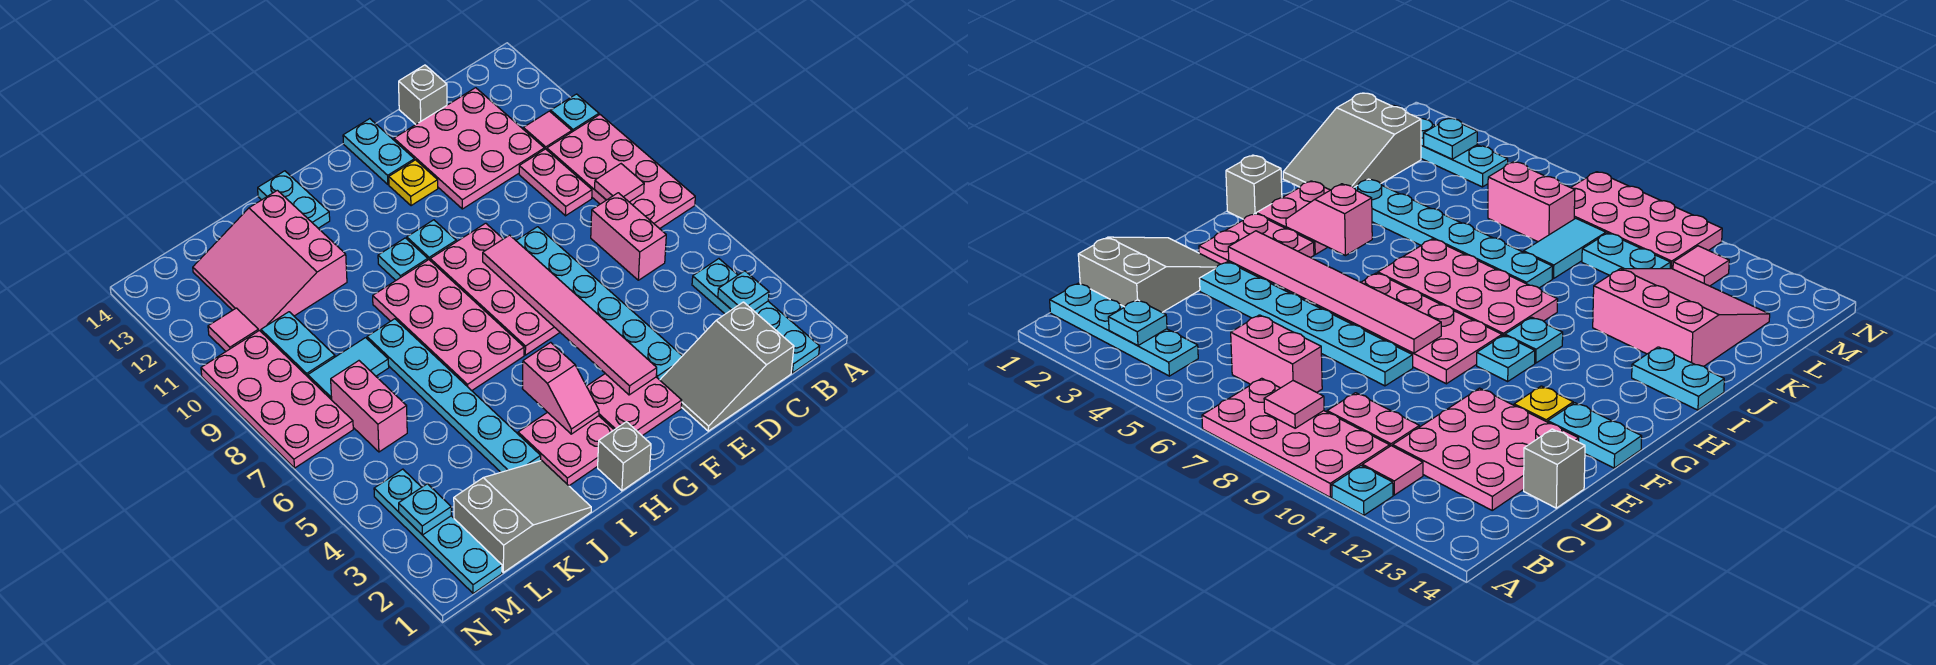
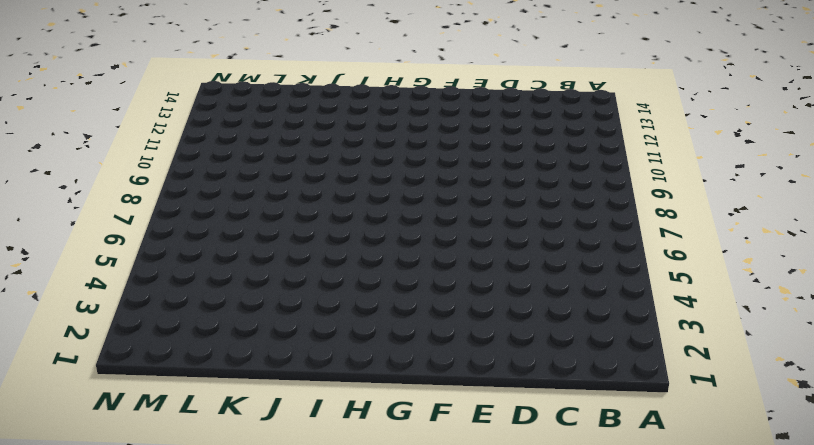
none -> pink plate A7:B10 level 1
none -> cyan plate A11 level 1
none -> cyan plate B1:B4 level 1
none -> pink tile B11 level 1

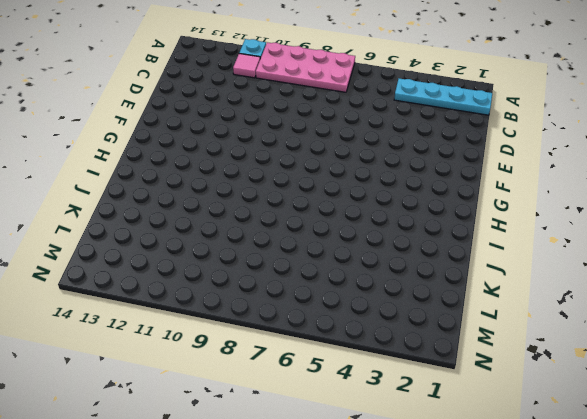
none -> grey slope C1:E2 level 1 top C
none -> pink brick C6:C7 level 1
none -> pink plate C9:C10 level 1
none -> pink plate C11:E13 level 1

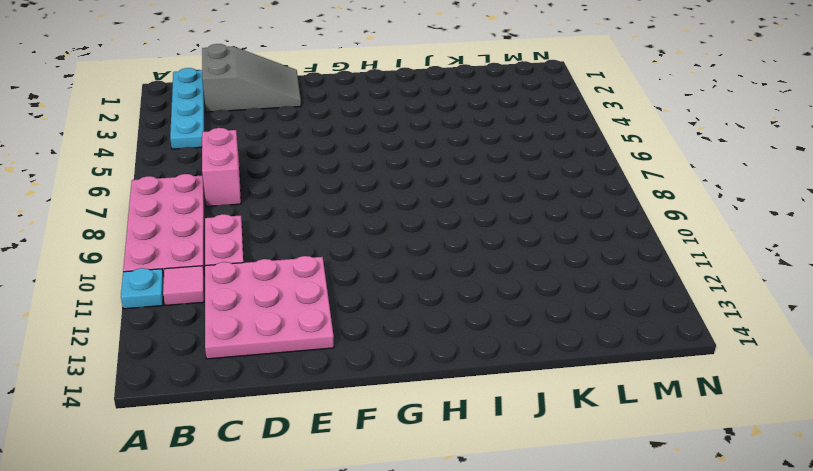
none -> grey brick D14 level 1
none -> cyan plate E3:E8 level 1
none -> pink plate F2:G3 level 1
none -> pink plate F6:G9 level 1

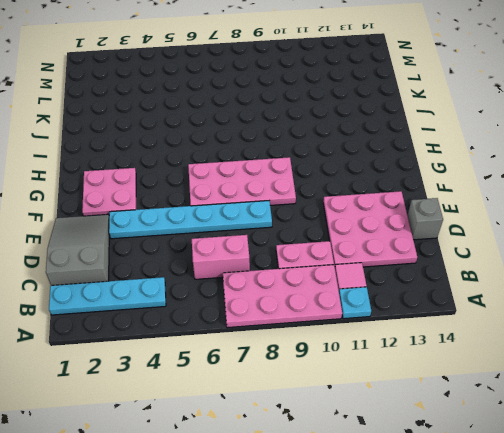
none -> yellow plate F12 level 1
none -> cyan plate F13:F14 level 1
none -> cyan plate G10 level 1
none -> grey brick H1 level 1

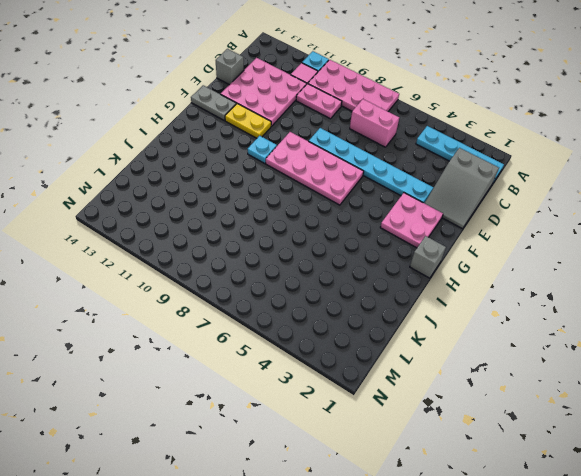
yellow plate F11:F12 level 1 -> yellow plate F12 level 1
grey plate F13:F14 level 1 -> cyan plate F13:F14 level 1
none -> pink plate H2:I3 level 1
none -> pink plate H6:I9 level 1
none -> cyan plate H10 level 1
none -> cyan plate I13:I14 level 1

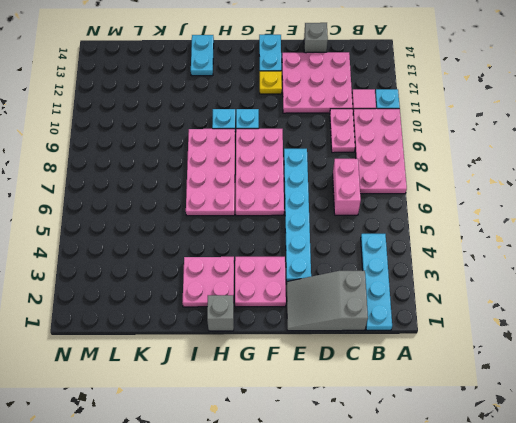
none -> grey slope J1:L2 level 1 top L
none -> cyan plate J3:J8 level 1
none -> pink slope J11:L13 level 1 top J
none -> cyan tile K8:L8 level 1

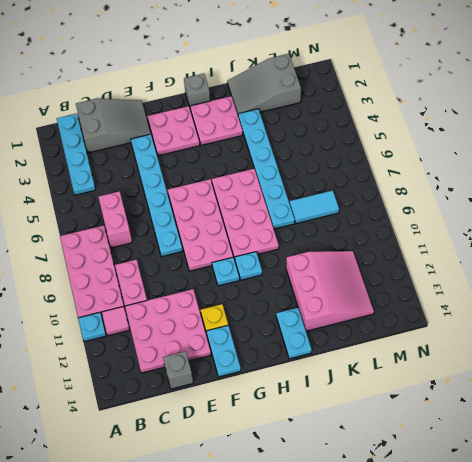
none -> pink brick L6:L7 level 1
none -> cyan plate L9:L10 level 1
none -> cyan plate M1:M4 level 1
none -> pink plate M7:N10 level 1

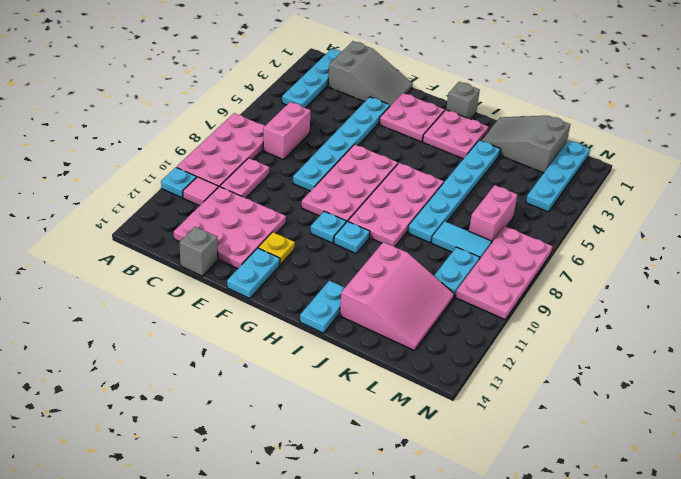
none -> pink tile M11 level 1
none -> cyan plate B3 level 2
none -> pink tile B8 level 2
none -> pink tile F3:F8 level 2

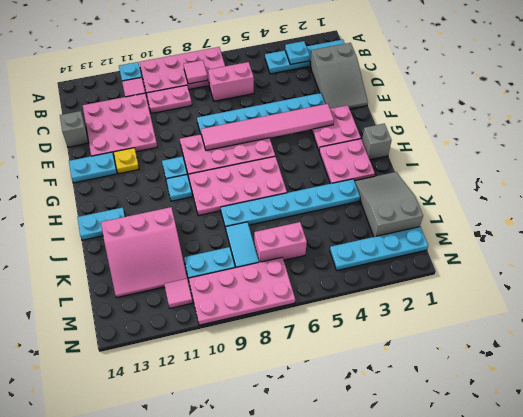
none -> pink slope H3:H4 level 2 top 4
none -> cyan plate M3 level 2

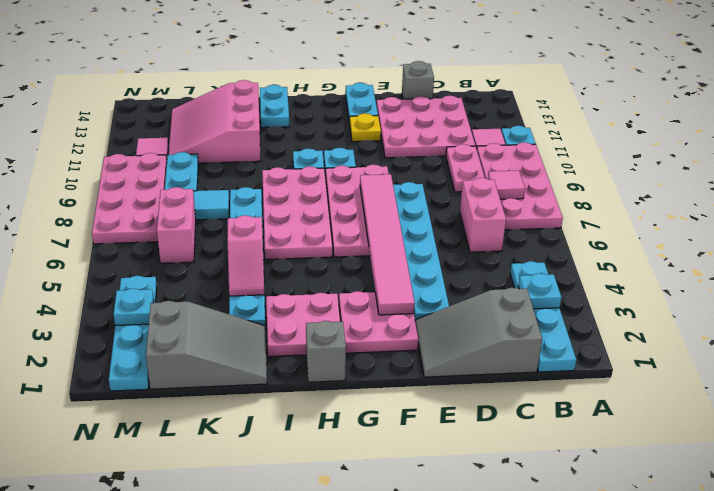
pink slope J4:J5 level 2 top 5 -> pink slope H3:H4 level 2 top 4

